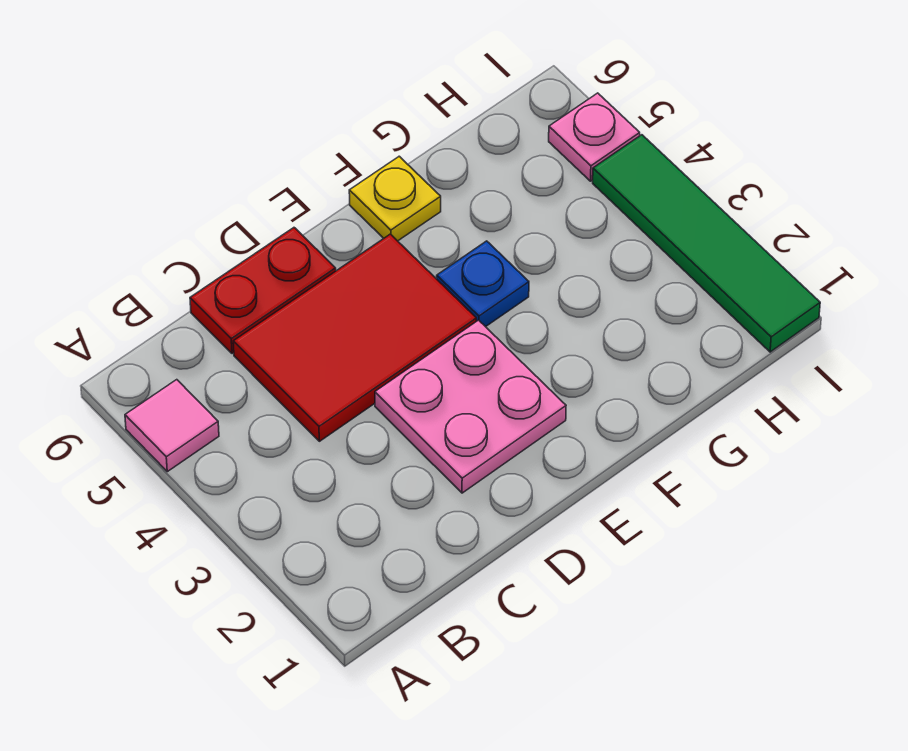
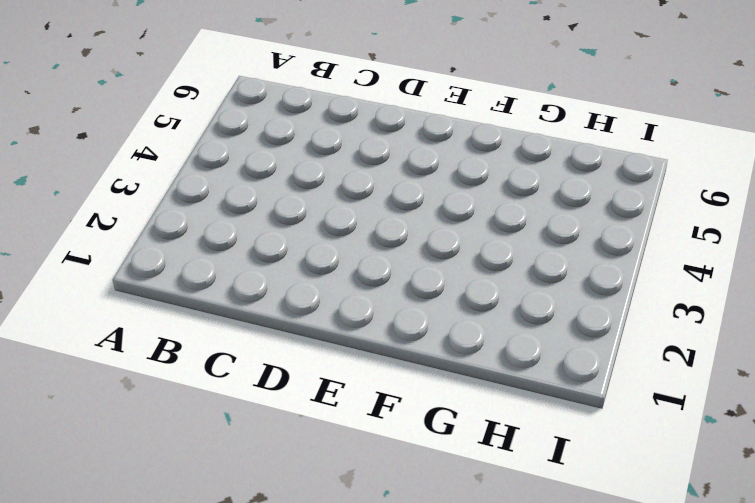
none -> pink tile A5 level 1
none -> red tile C4:E5 level 1

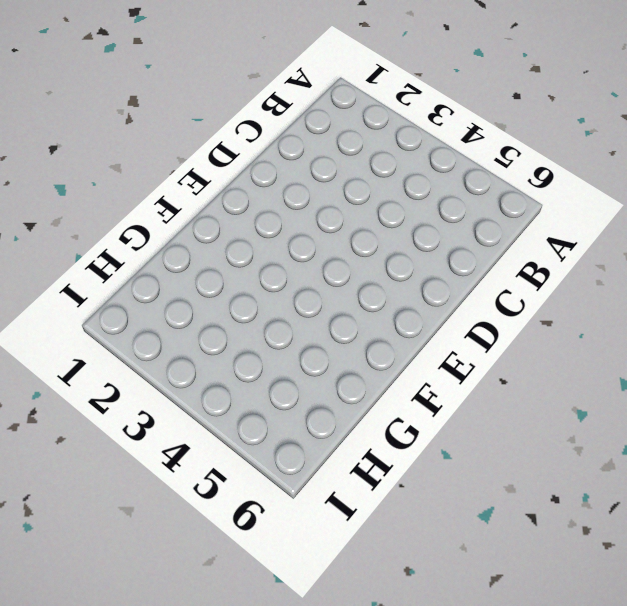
none -> pink tile A5 level 1
none -> red tile C4:E5 level 1

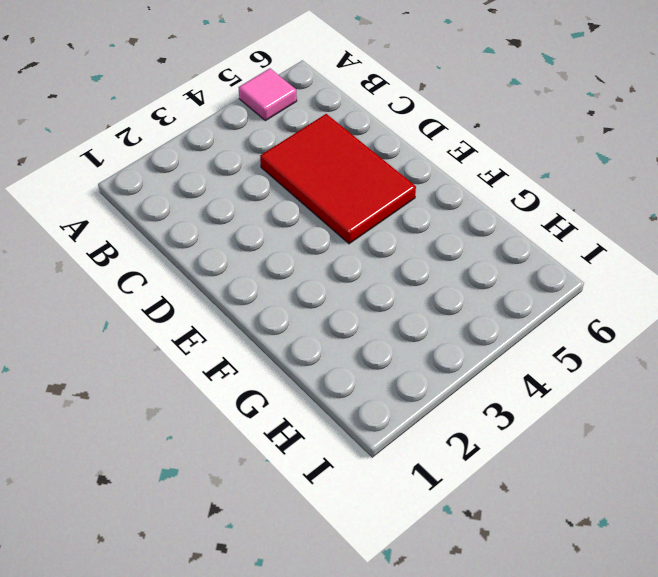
none -> red plate C6:D6 level 1
none -> pink plate D2:E3 level 1

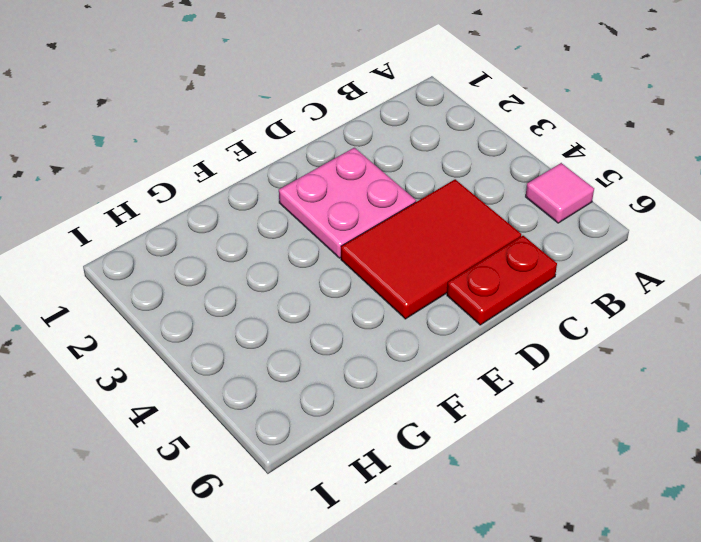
none -> blue plate F4 level 1
none -> yellow plate F6 level 1

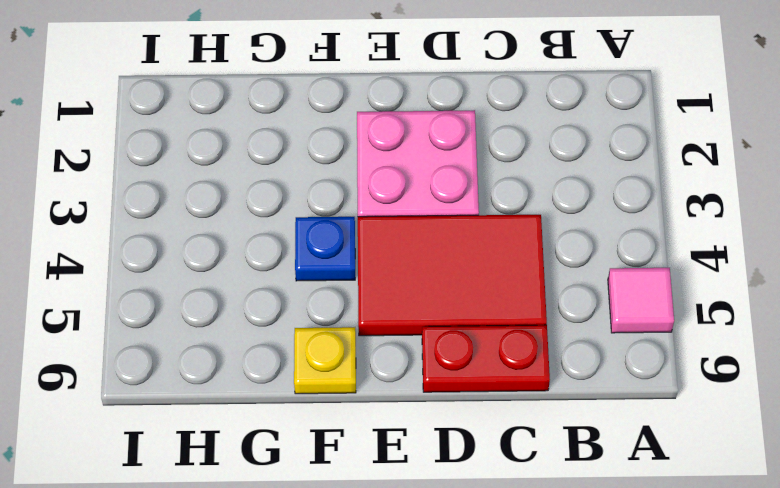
none -> green tile I1:I4 level 1
none -> pink plate I5 level 1

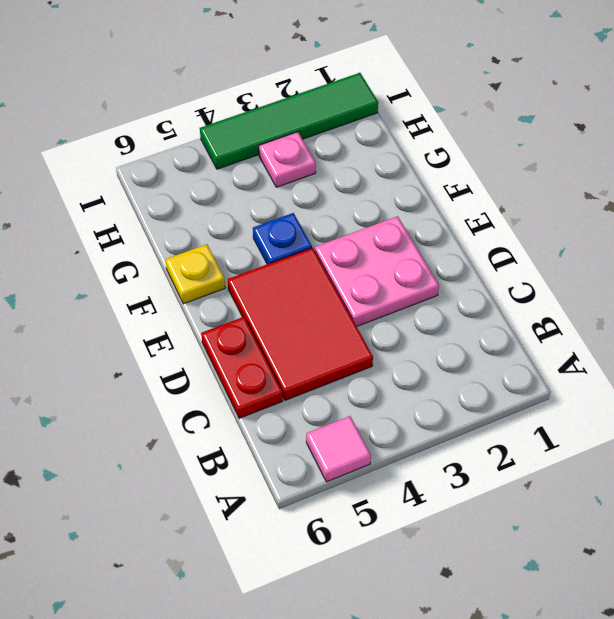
pink plate H3 level 1 -> pink plate I5 level 1

